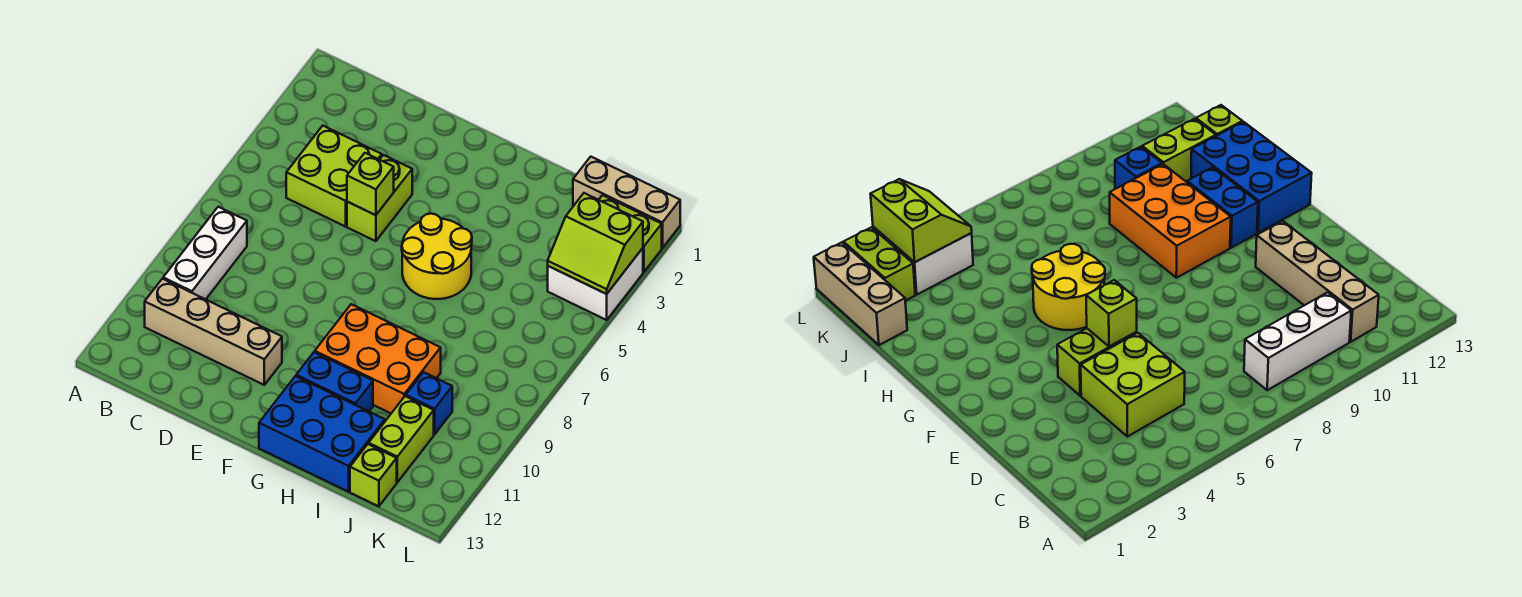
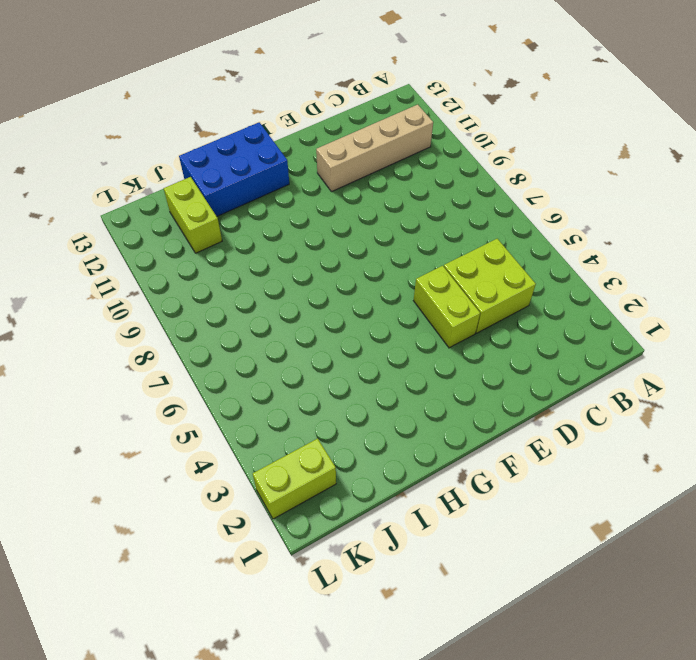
none -> white brick B8:B10 level 1
none -> yellow round brick G5:H6 level 1
none -> orange brick G9:I10 level 1

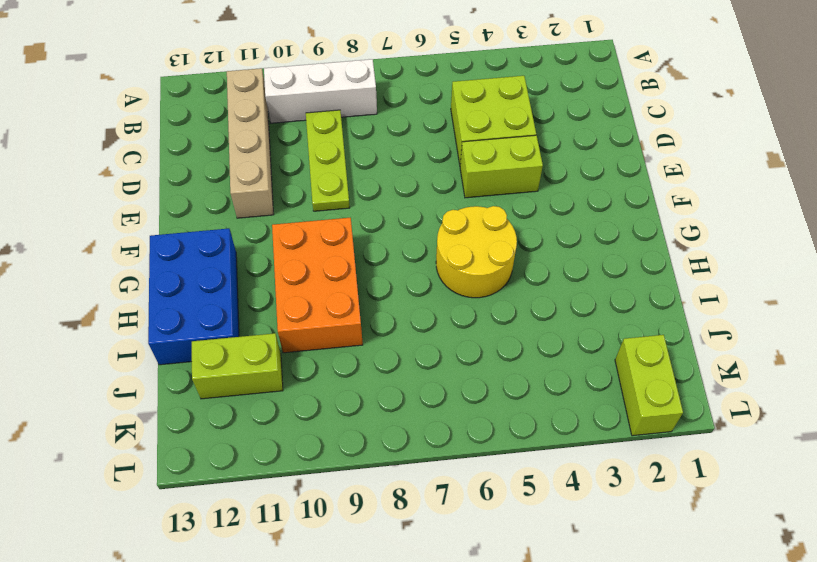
lime plate C9:E9 level 1 -> none
none -> blue brick G11:H11 level 1
none -> tan brick J1:L1 level 1
none -> blue brick J10 level 1

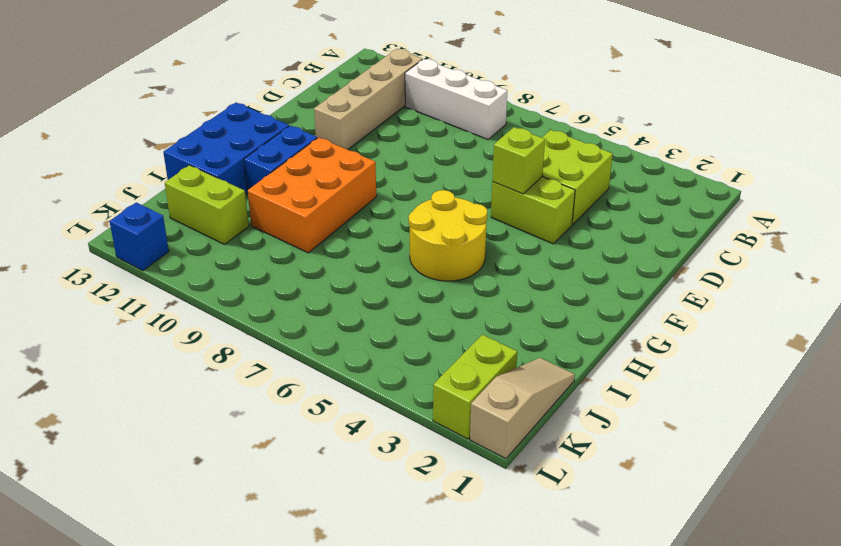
tan slope J1:L1 level 1 top L -> tan brick J1:L1 level 1
blue brick L12 level 1 -> blue brick J10 level 1
none -> lime brick J13 level 1
none -> white brick K3:L4 level 1
none -> lime slope K3:L4 level 2 top 3

